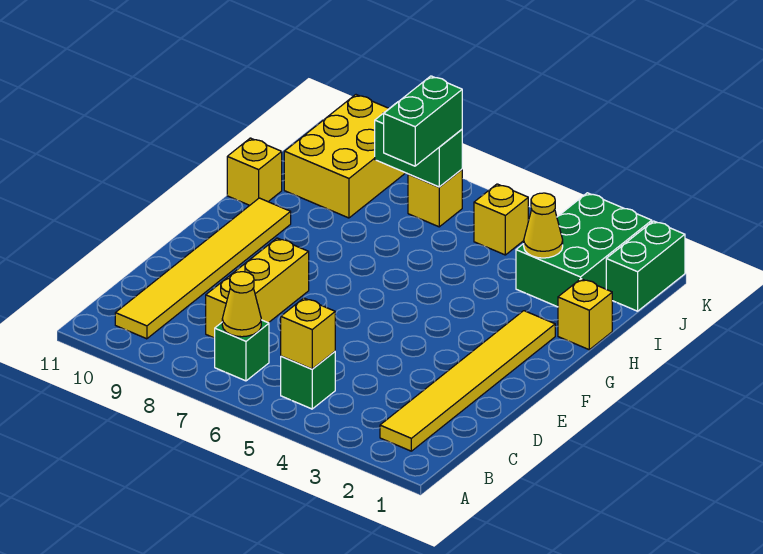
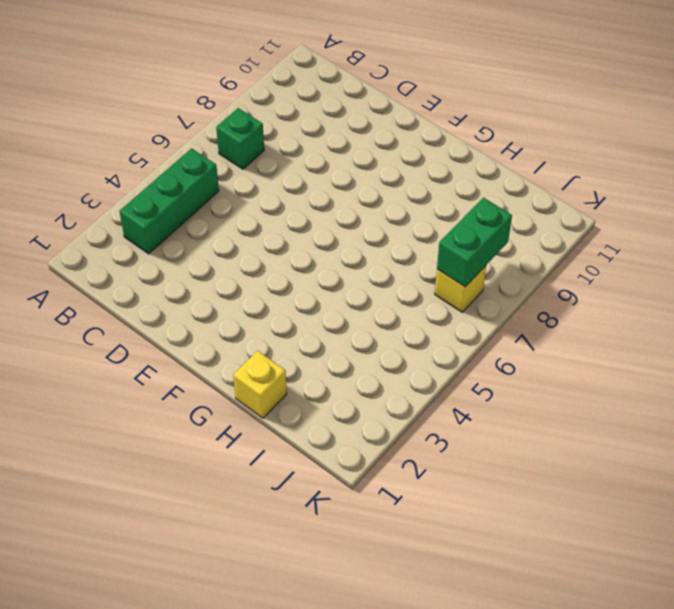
green brick B3:B5 level 1 -> green brick B5 level 1
none -> yellow tile B2:G2 level 1
none -> yellow tile B10:G10 level 1
none -> yellow brick C8:E8 level 1

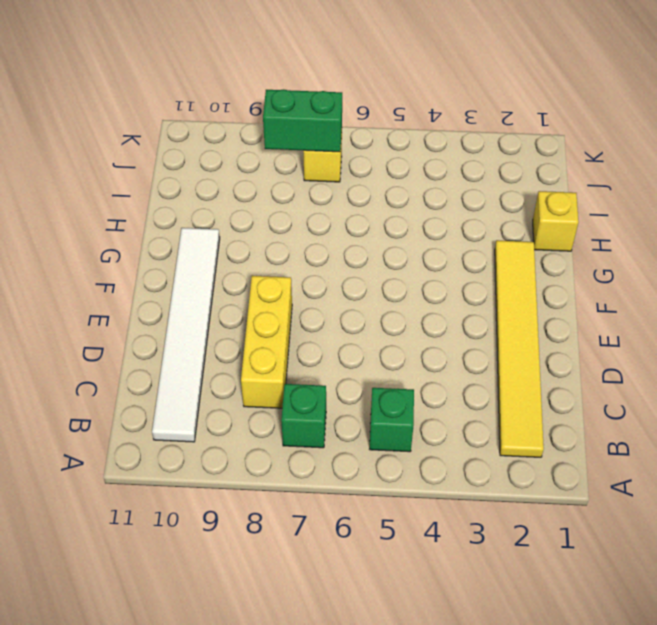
white tile B10:G10 level 1 -> yellow tile B10:G10 level 1
none -> yellow brick H11 level 1
none -> green brick I2:K3 level 1
none -> yellow brick I9:K10 level 1

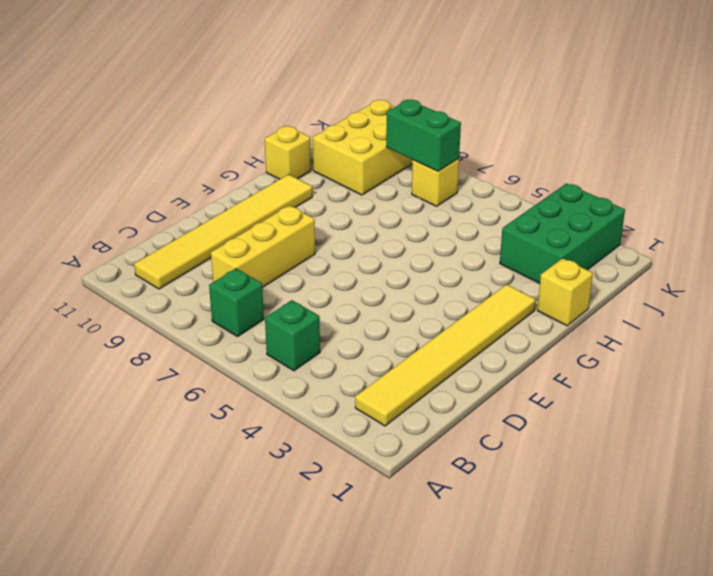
none -> green brick J1:K1 level 1
none -> yellow brick J5 level 1
none -> yellow brick B5 level 2

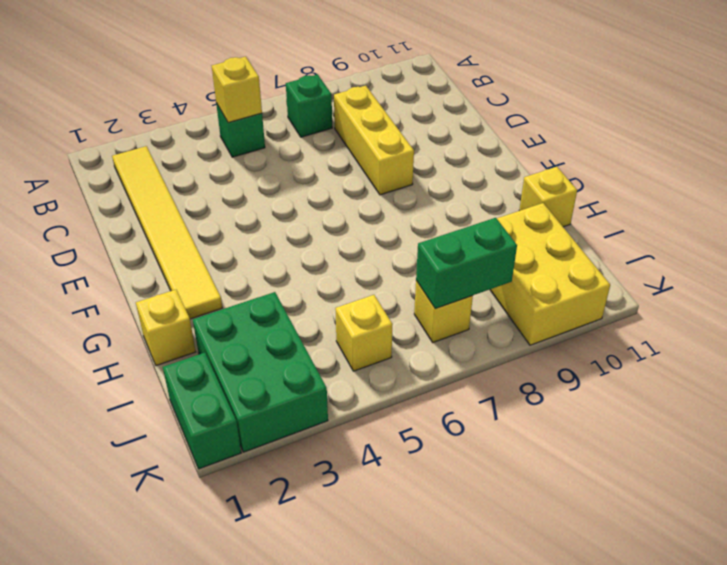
none -> yellow tile B10:G10 level 1
none -> yellow cone B7 level 2
none -> yellow cone I3 level 2

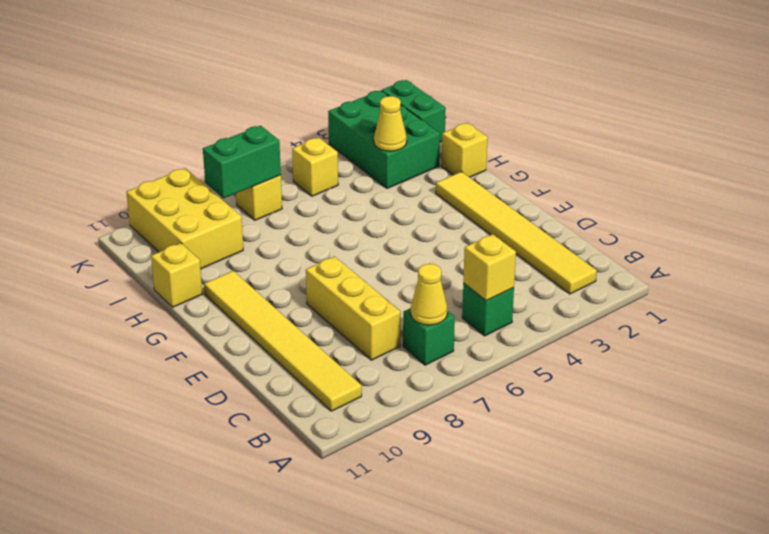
none -> green brick I7:J7 level 3

